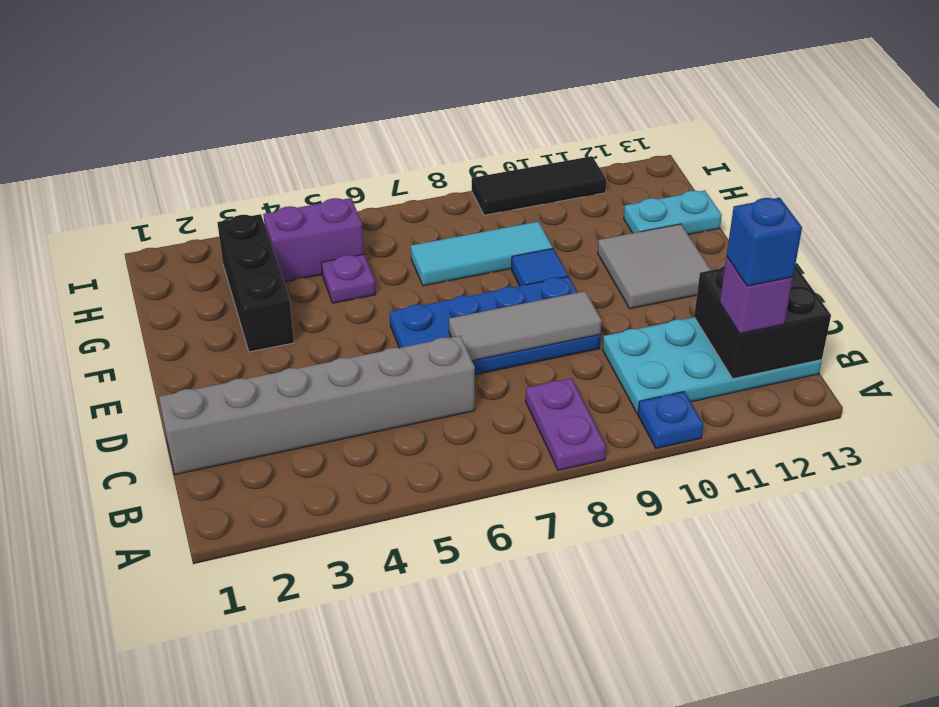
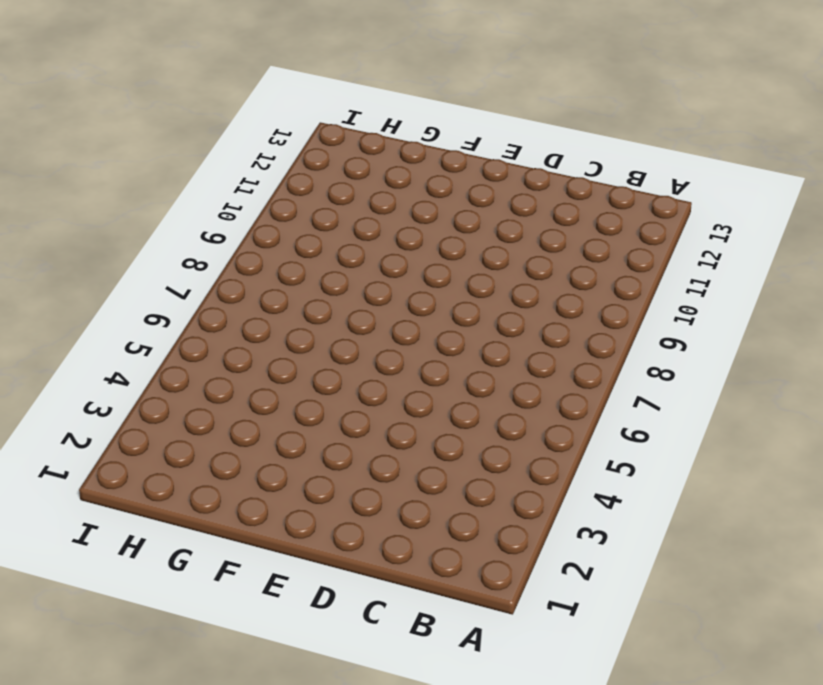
none -> purple plate A8:B8 level 1
none -> blue plate A10 level 1
none -> cyan plate B10:C13 level 1

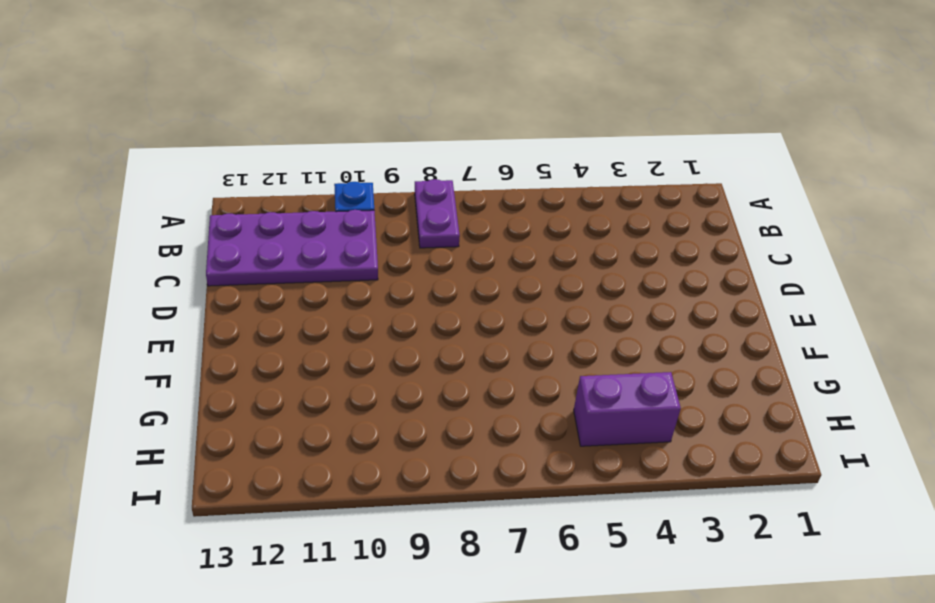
purple plate B10:C13 level 1 -> cyan plate B10:C13 level 1
none -> grey brick C1:C6 level 1
none -> blue plate D6:E9 level 1
none -> grey tile E11:F12 level 1

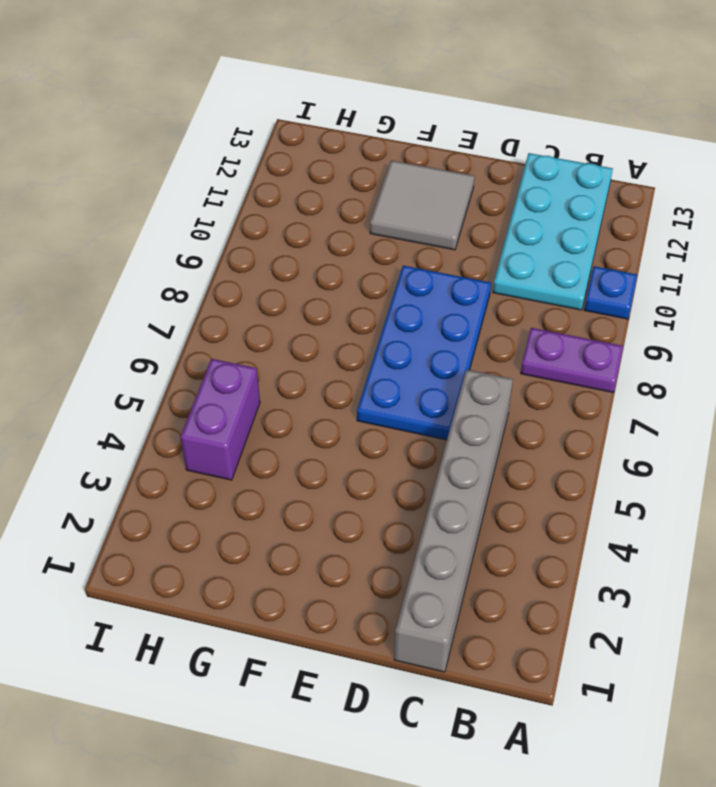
none -> black brick F3:H3 level 1
none -> blue tile F9 level 1
none -> purple plate G5 level 1

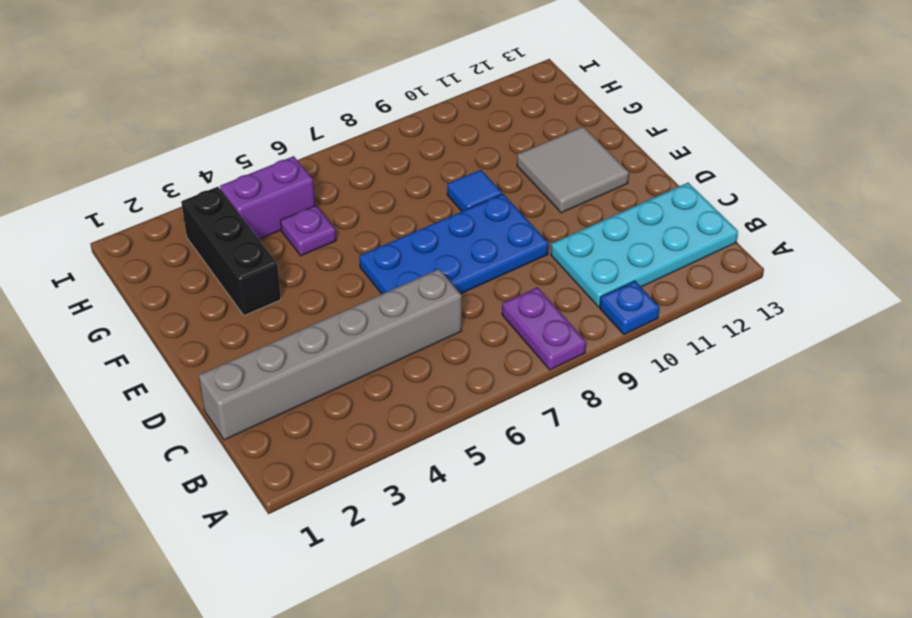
none -> cyan tile G7:G9 level 1
none -> cyan plate G12:G13 level 1
none -> black tile I9:I11 level 1

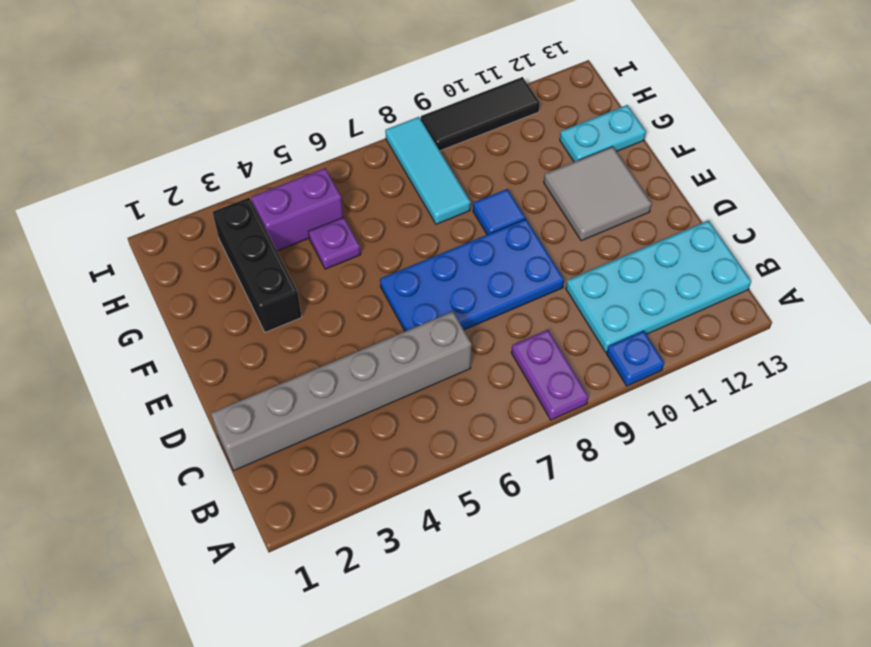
cyan tile G8:I8 level 1 -> cyan tile G7:G9 level 1
none -> black brick B12:C13 level 2
none -> grey tile D7:D9 level 2
none -> purple brick B12 level 3

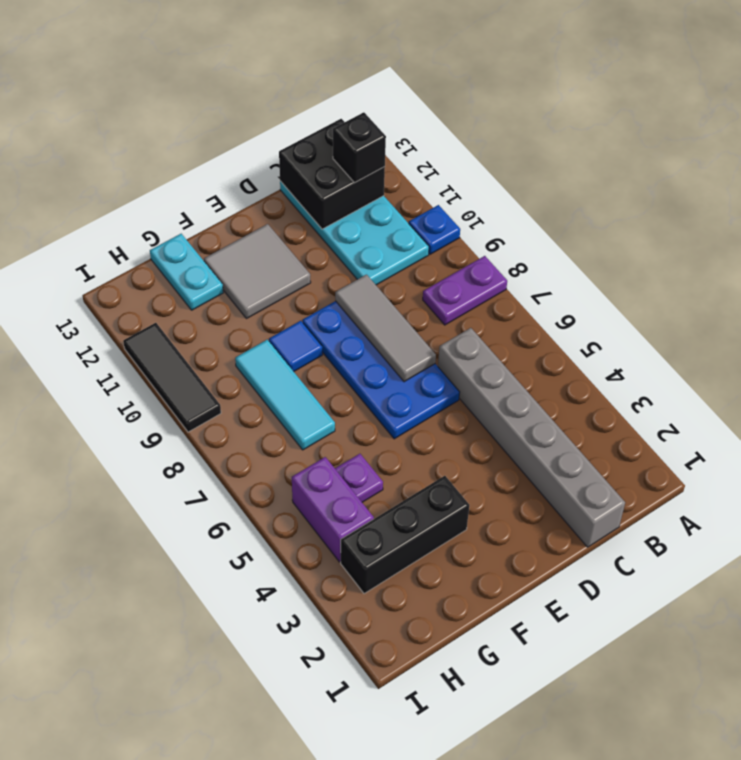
black brick B12 level 3 -> purple brick B12 level 3
none -> blue brick B12 level 4

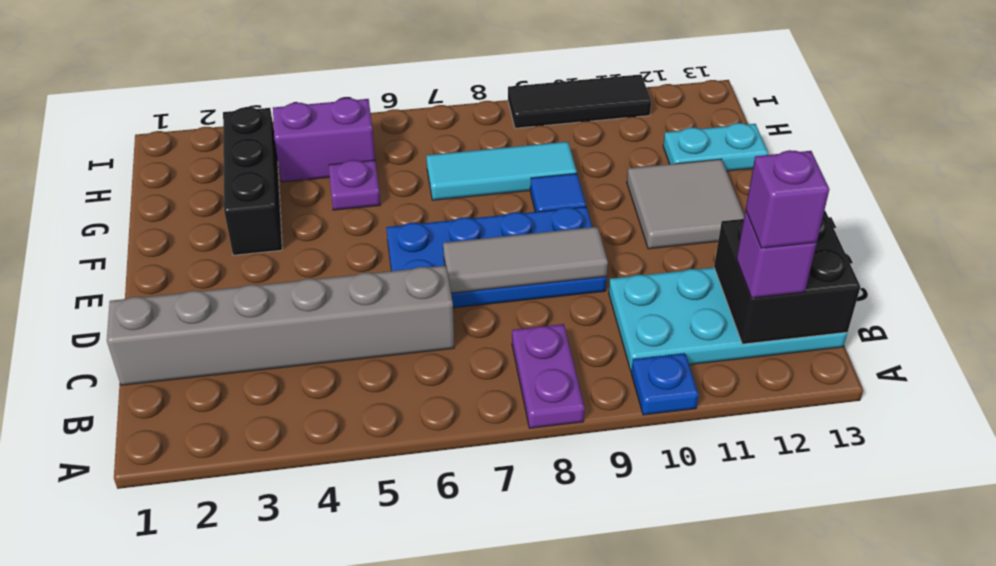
purple brick B12 level 4 -> blue brick B12 level 4

